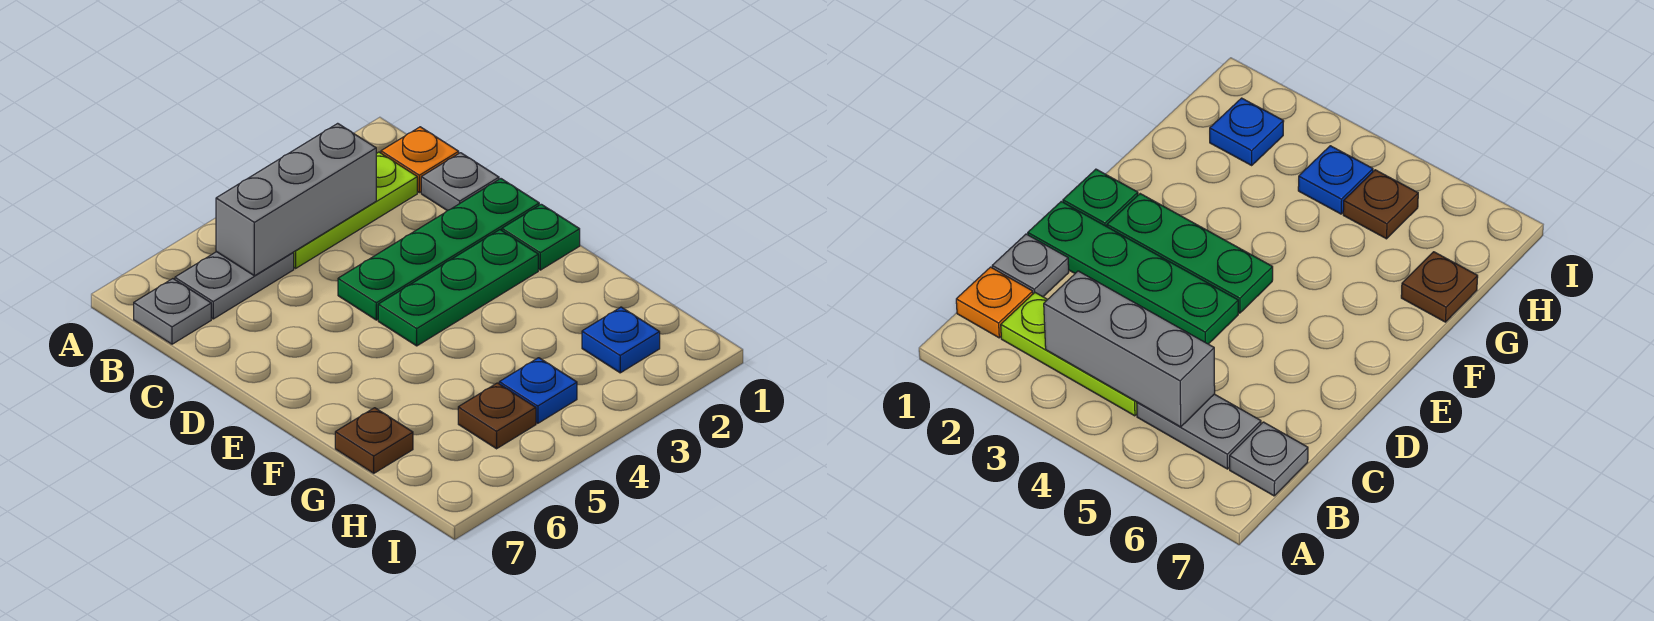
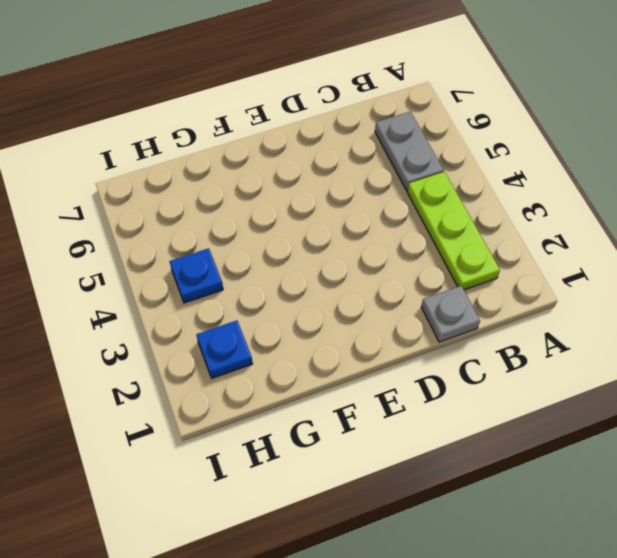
none -> orange plate B1 level 1
none -> grey plate B7 level 1
none -> green plate D1:D4 level 1

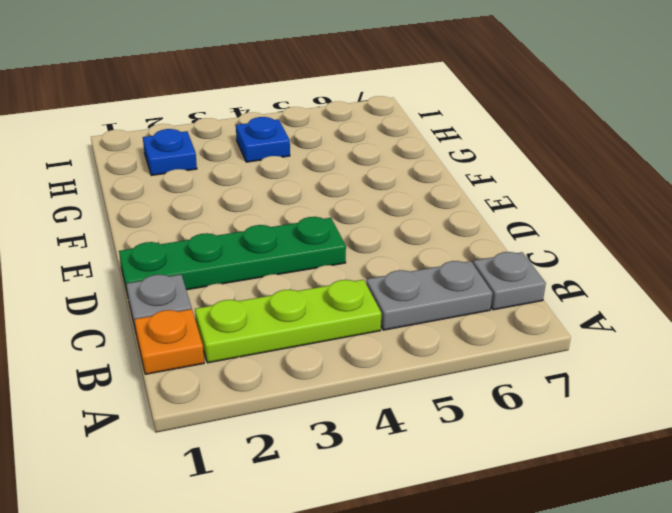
none -> green plate E1 level 1
none -> green plate E2:E4 level 1
none -> brown plate G7 level 1

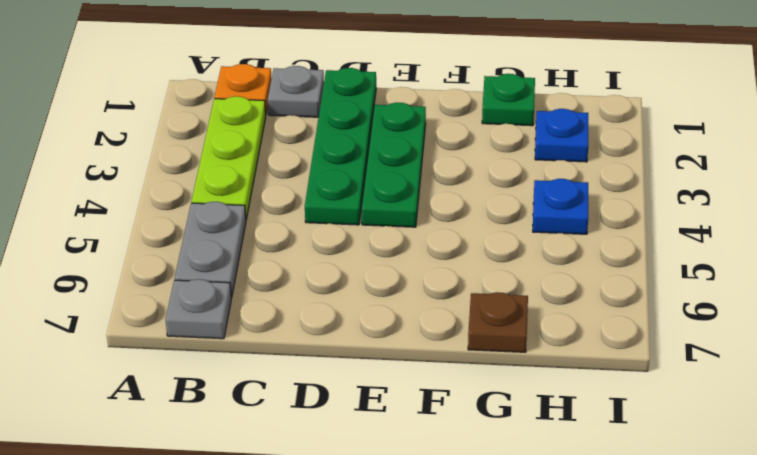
green plate G1 level 1 -> green plate E1 level 1
none -> brown plate H5 level 1
none -> grey brick B3:B5 level 2

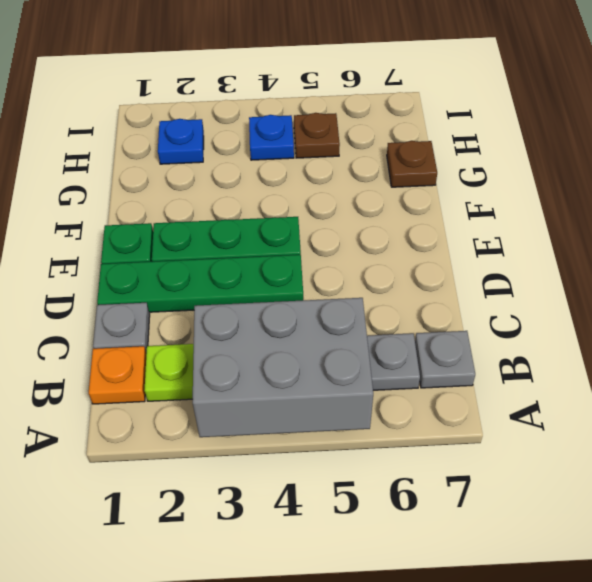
grey brick A3:B5 level 2 -> grey brick B3:B5 level 2

